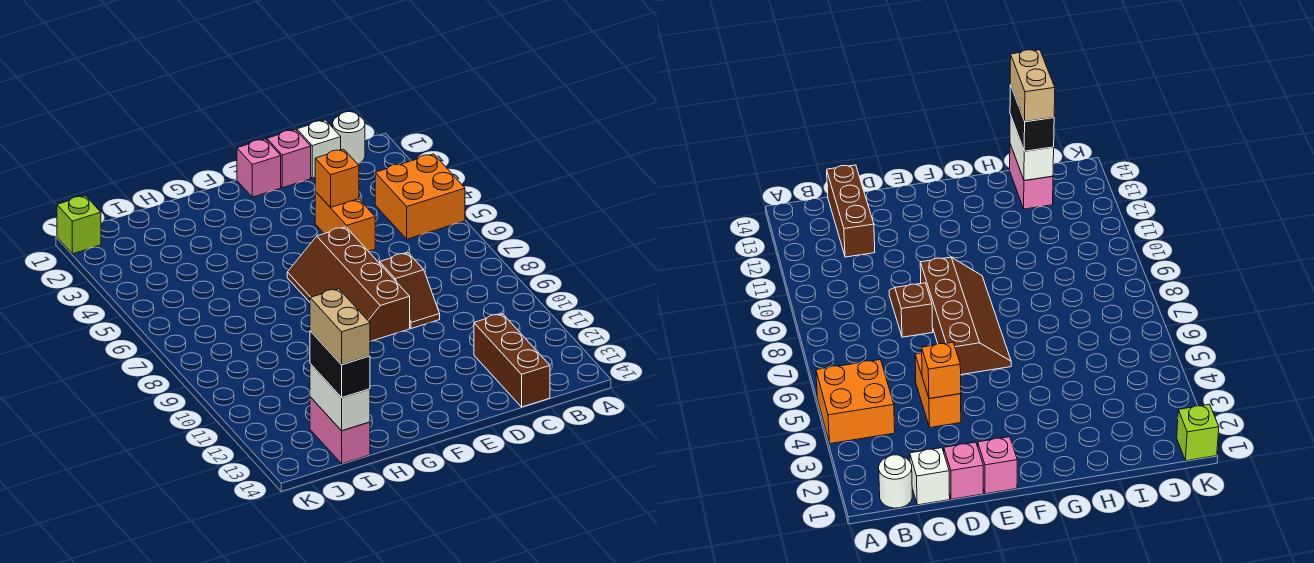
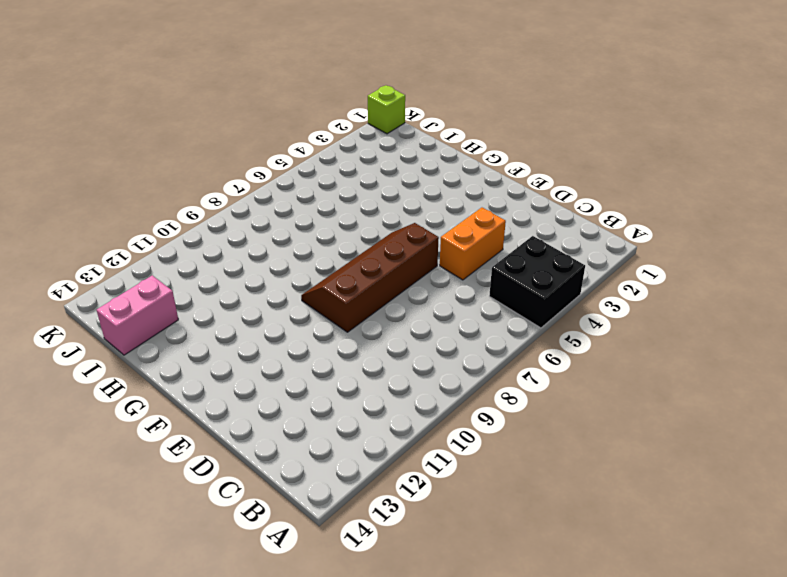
black brick A4:B5 level 1 -> orange brick A4:B5 level 1
none -> white round brick B1 level 1
none -> white brick C1 level 1
none -> brown brick C12:C14 level 1

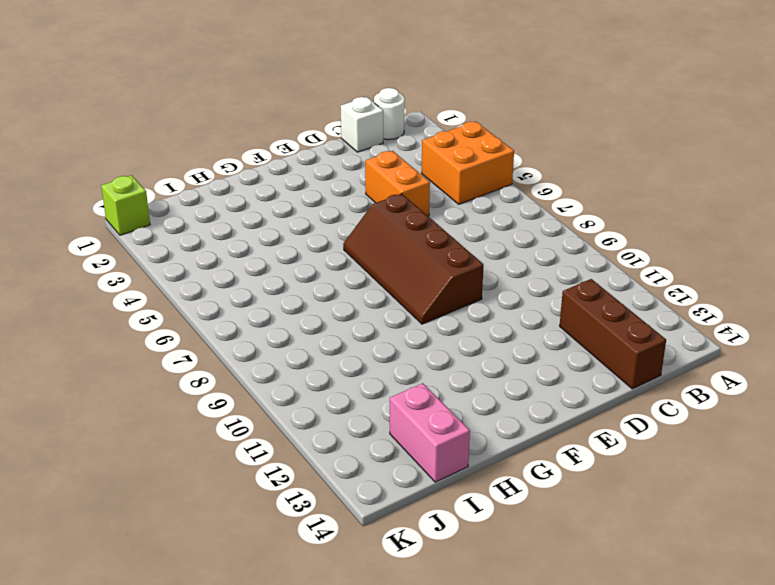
none -> pink brick D1 level 1
none -> brown slope D8:D9 level 1 top 8
none -> pink brick E1 level 1

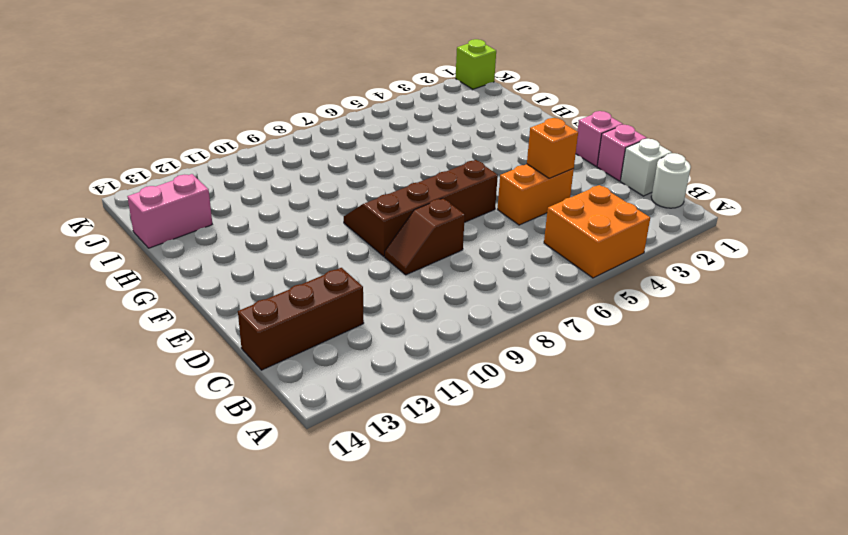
none -> white brick I13:I14 level 2
none -> black brick I13:I14 level 3
none -> tan brick I13:I14 level 4

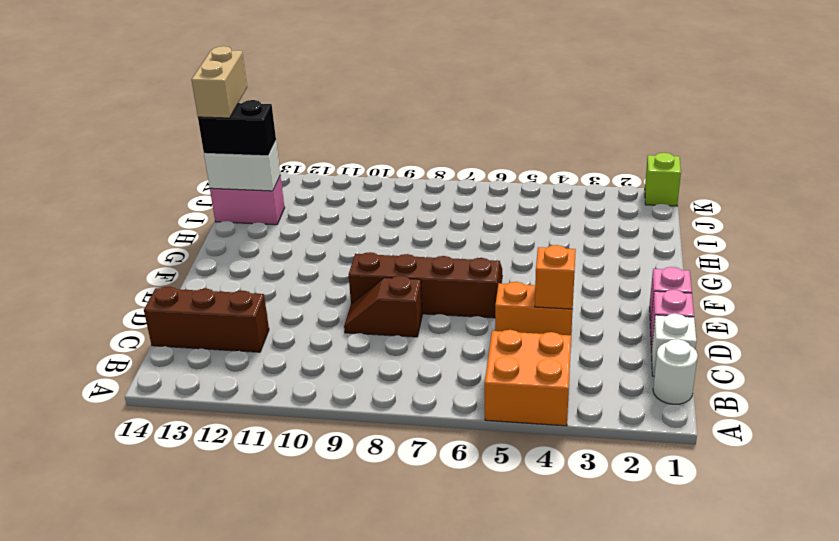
tan brick I14:J14 level 4 -> tan brick I13:I14 level 4

